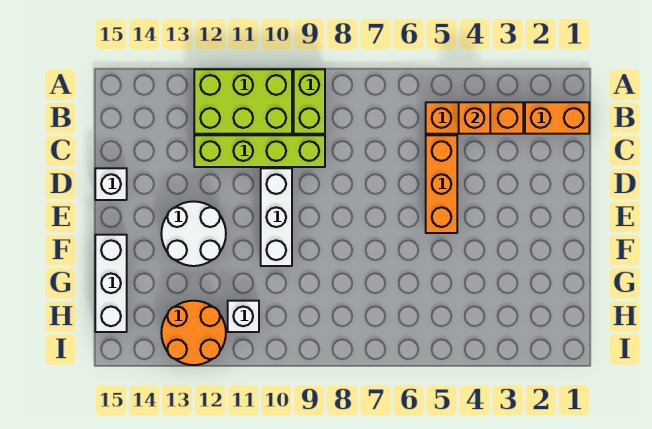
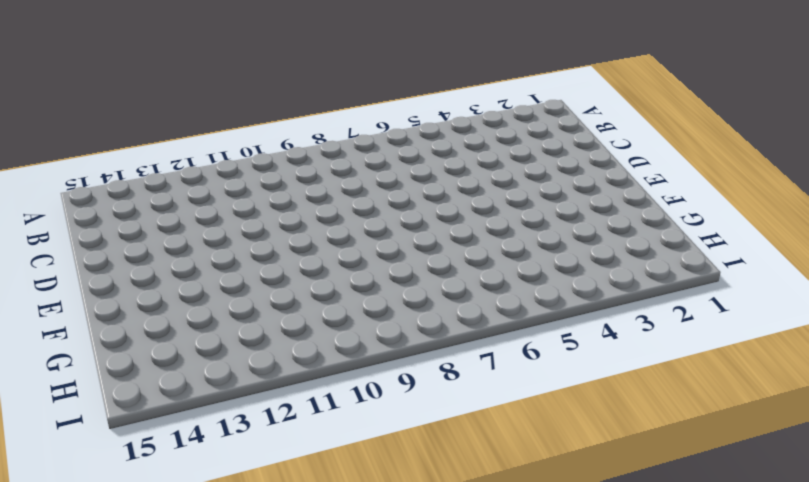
none -> lime brick A9:B9 level 1
none -> lime brick A10:B12 level 1
none -> orange brick B1:B2 level 1

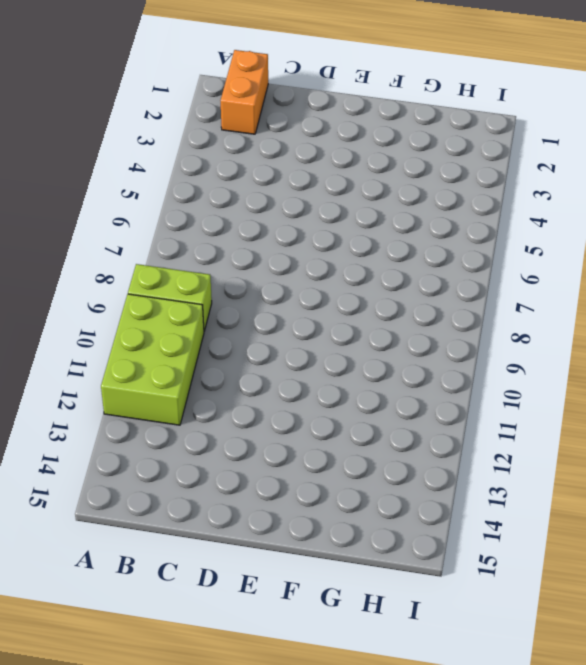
none -> orange brick B3:B5 level 1
none -> orange brick C5:E5 level 1
none -> lime brick C9:C12 level 1

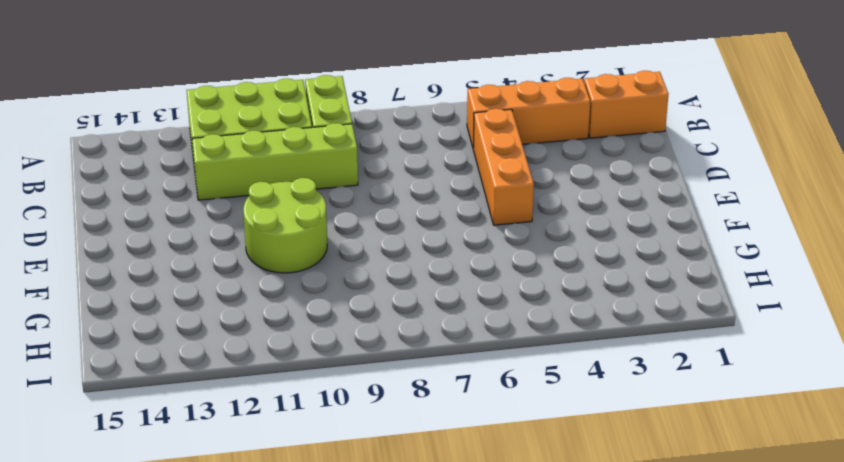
lime round brick E10:F11 level 1 -> white brick D10:F10 level 1
none -> white brick D15 level 1
none -> white round brick E12:F13 level 1
none -> white brick F15:H15 level 1

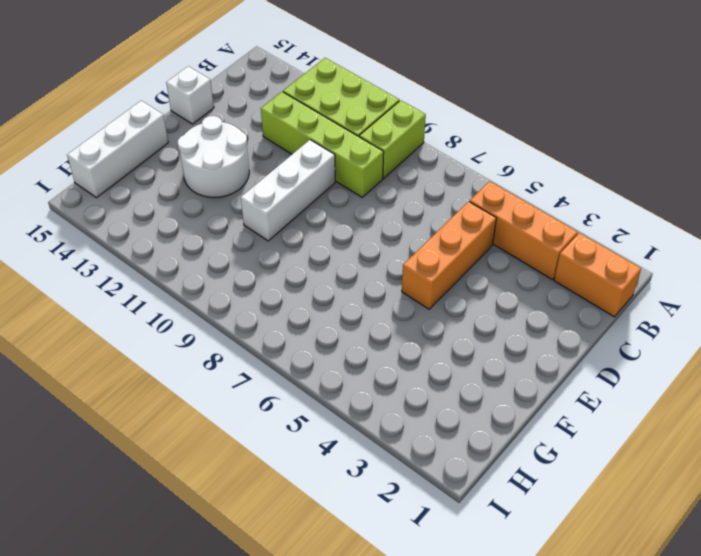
none -> white brick H11 level 1
none -> orange round brick H12:I13 level 1
none -> orange brick B4 level 2

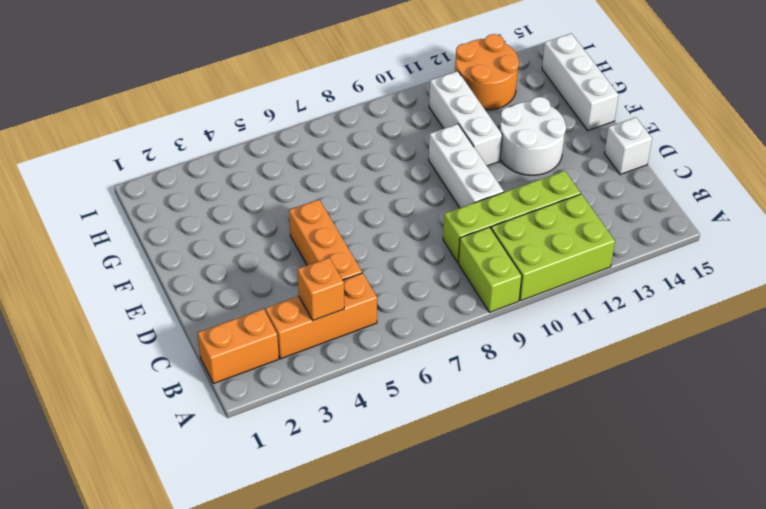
white brick F11:H11 level 1 -> white brick H11 level 1

